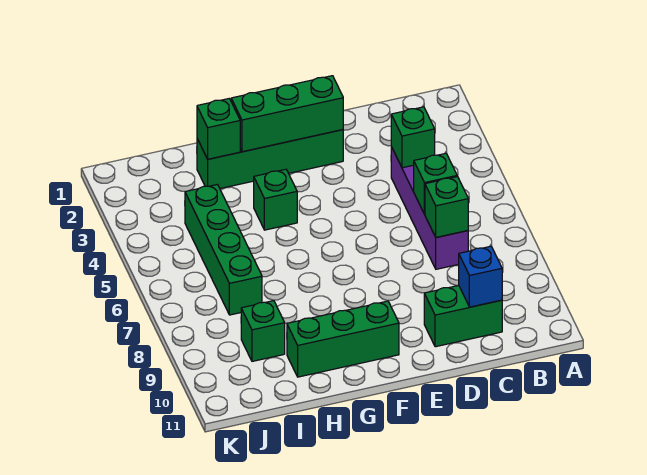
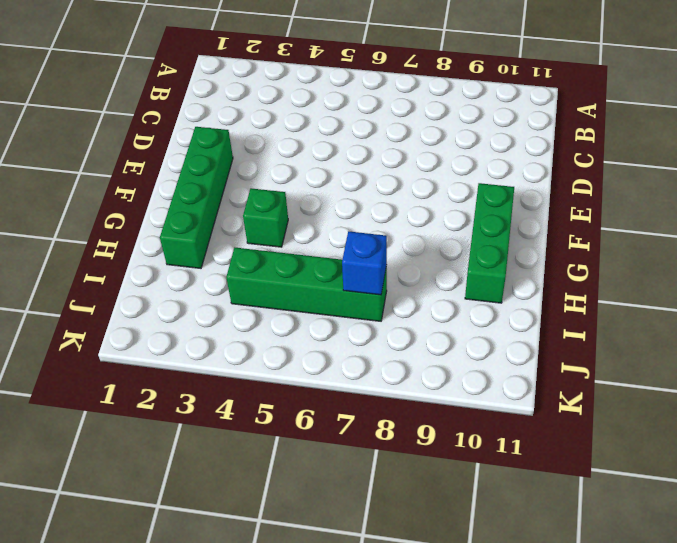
blue brick I7 level 2 -> blue brick C10 level 2
none -> purple brick C4:C7 level 1
none -> green brick C10:D10 level 1
none -> green brick I9 level 1

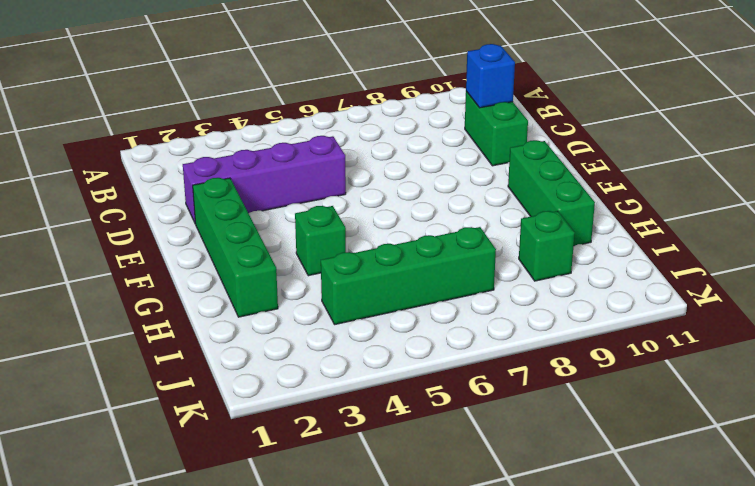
purple brick D2:D5 level 1 -> purple brick C4:C7 level 1
none -> green brick C4 level 2
none -> green brick C6 level 2
none -> green brick C7 level 2

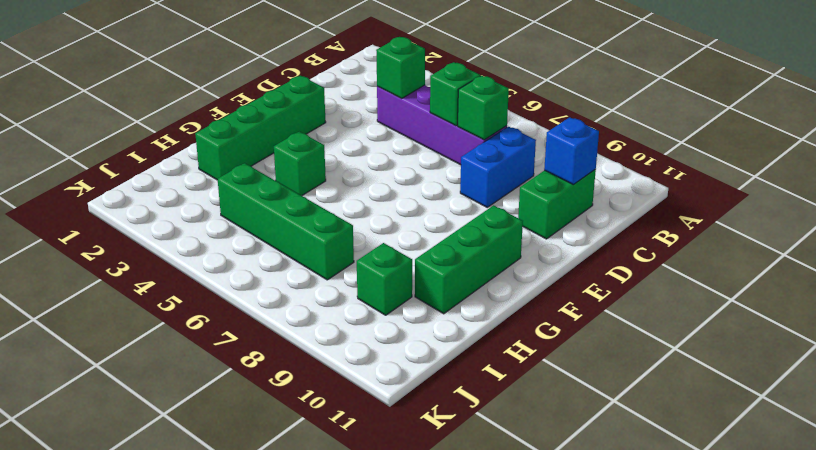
blue brick C8:D8 level 1 -> none
none -> green brick E2:G2 level 2
none -> green brick H2 level 2

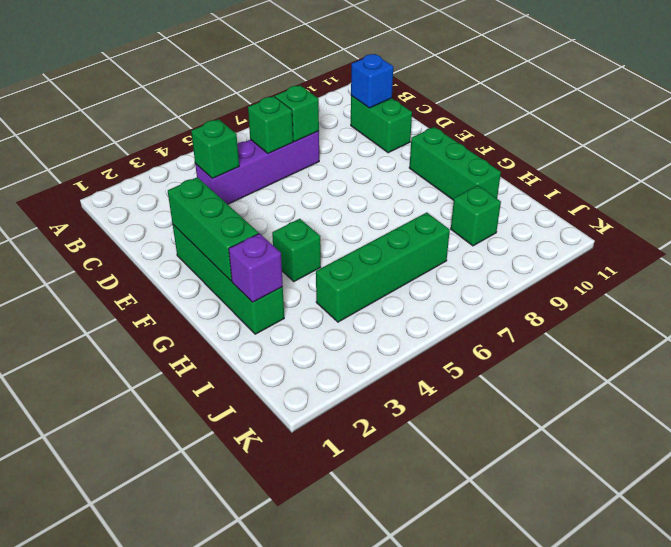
purple brick H2 level 2 -> green brick H2 level 2

